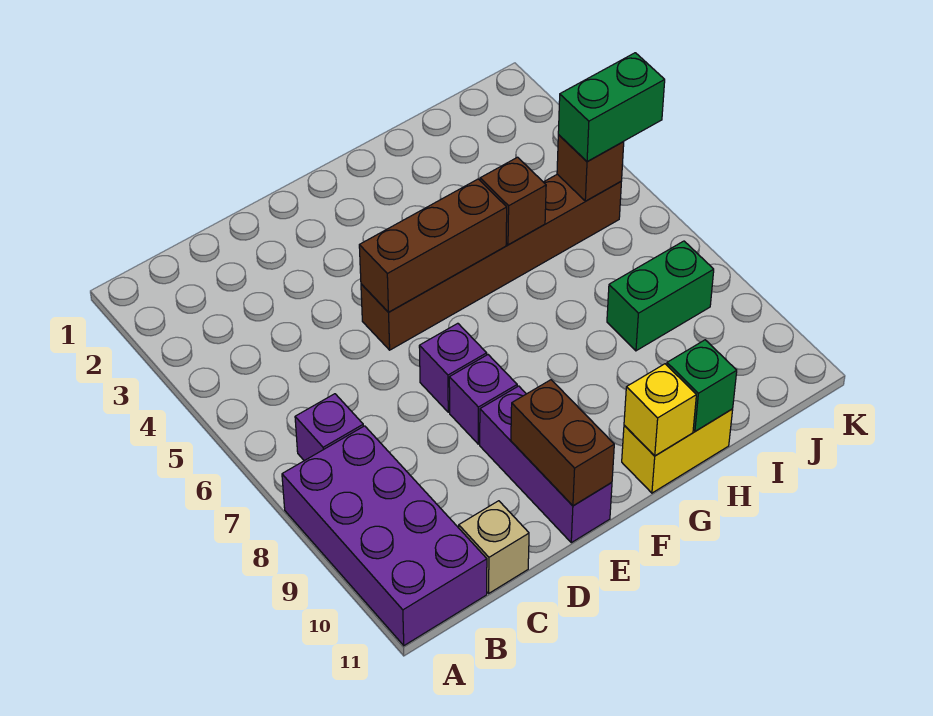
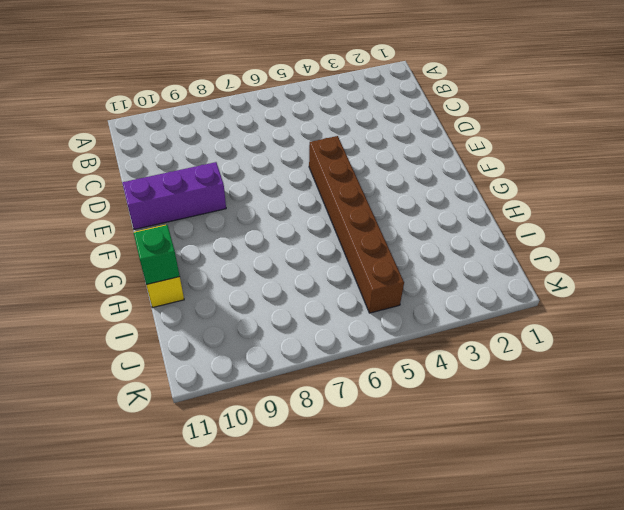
none -> purple brick A8:B11 level 1
none -> purple brick B7 level 1
none -> tan brick C11 level 1

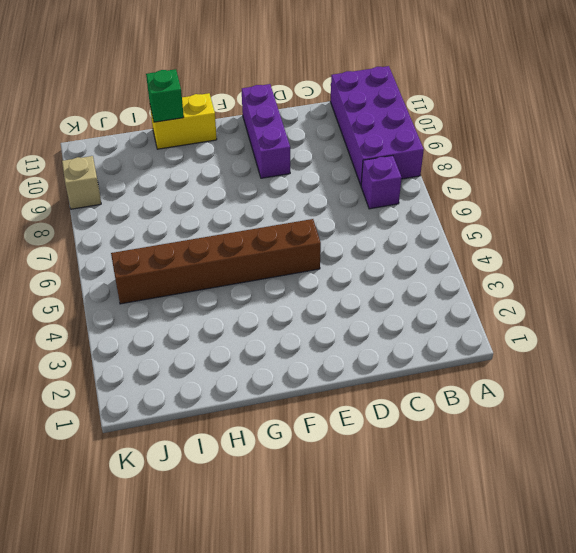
tan brick K9 level 1 -> tan brick C11 level 1
none -> purple brick E7 level 1
none -> purple brick E8 level 1
none -> green brick I8:J8 level 1

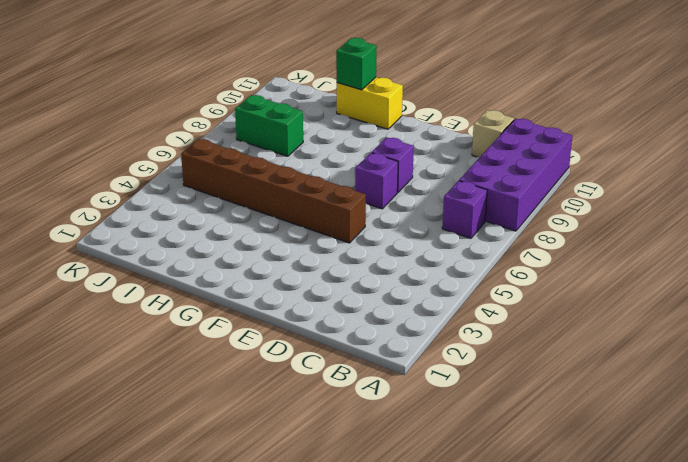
none -> purple brick E9:E11 level 1
none -> brown brick E5:G5 level 2
none -> brown brick E10:E11 level 2

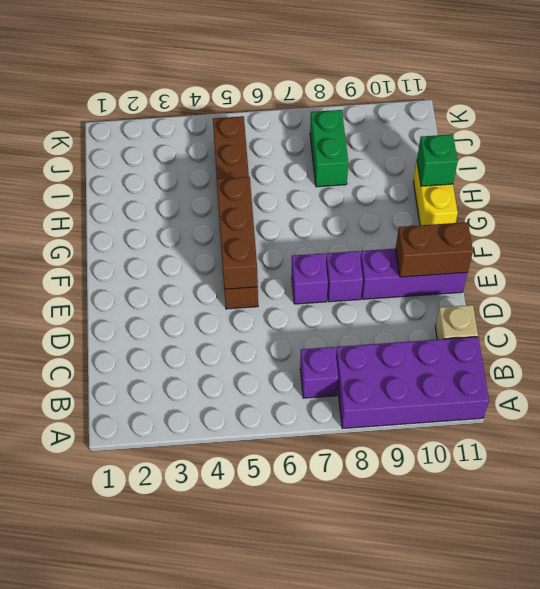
none -> yellow brick G11 level 2
none -> brown brick H5 level 2
none -> brown brick J5 level 2

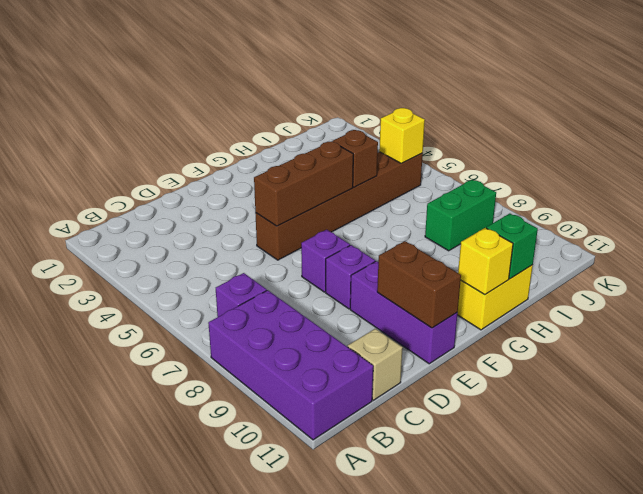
yellow brick J5 level 2 -> brown brick J5 level 2
none -> green brick J5:K5 level 3

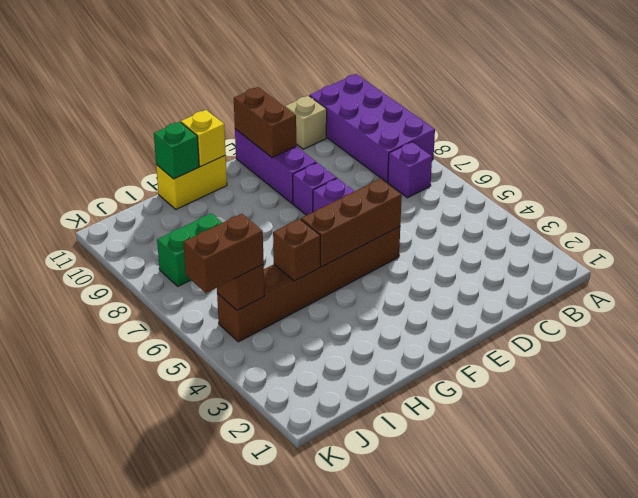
brown brick J5:K5 level 3 -> green brick J5:K5 level 3

